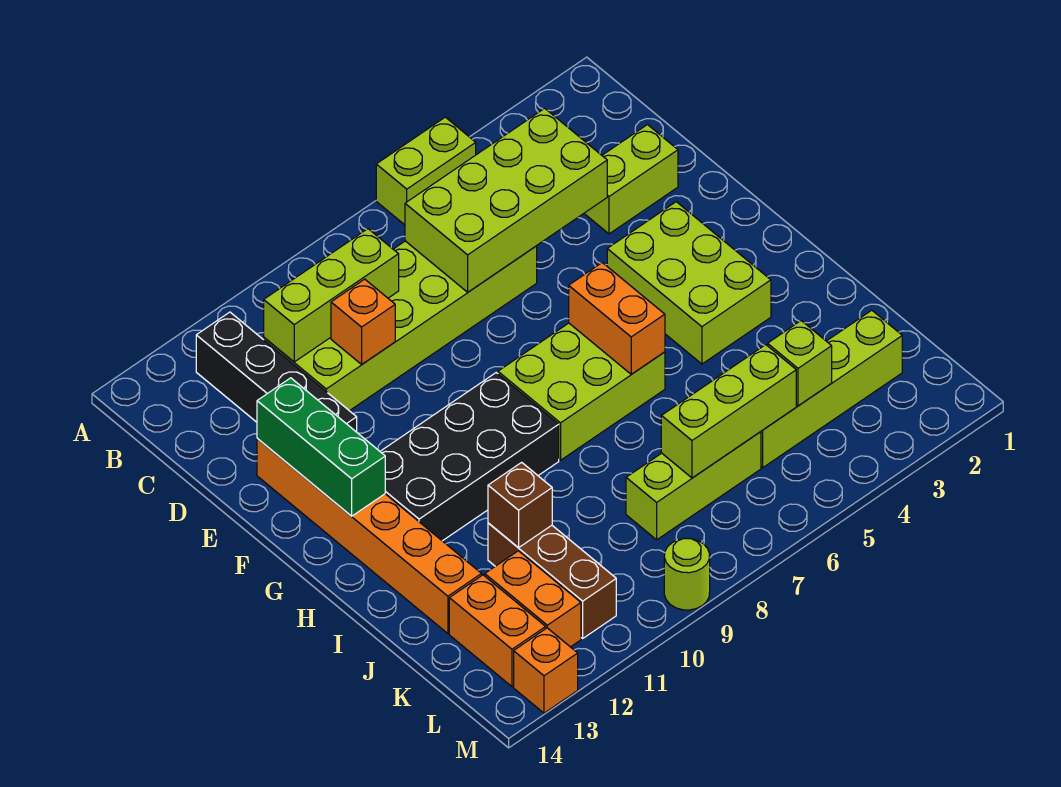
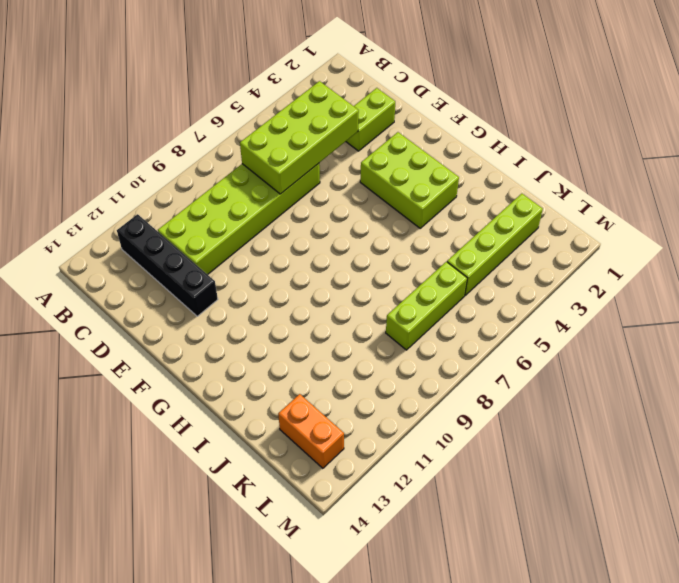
none -> lime brick A5:A6 level 1
none -> orange brick E13:J13 level 1
none -> lime brick G6:H8 level 1

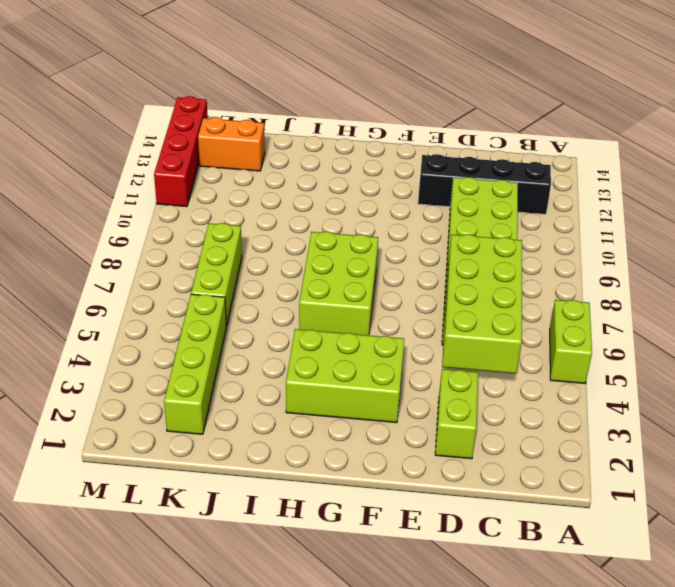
red brick M11:M14 level 1 -> orange brick M13 level 1
none -> orange brick E13:J13 level 1
none -> black brick G9:H12 level 1
none -> brown brick J11:L11 level 1

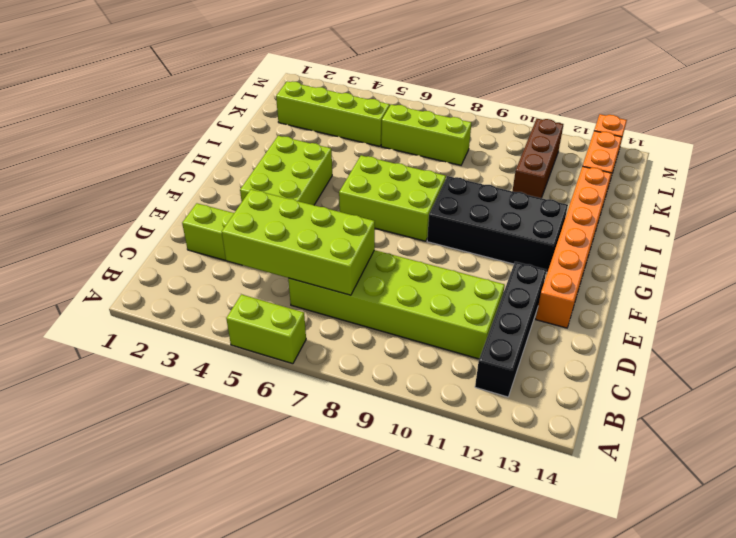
none -> orange brick K12:L12 level 1
none -> lime round brick M9 level 1
none -> lime brick C9:C11 level 2

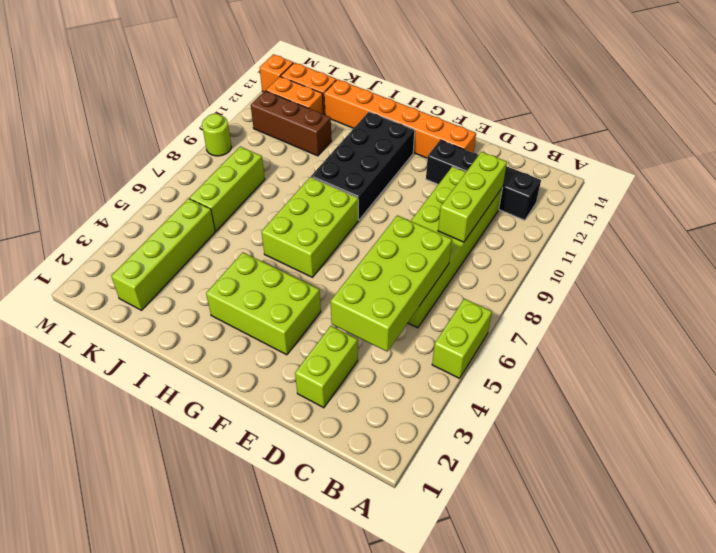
none -> orange brick D10 level 2
none -> green brick E13:G13 level 2
none -> orange brick G6:H6 level 2

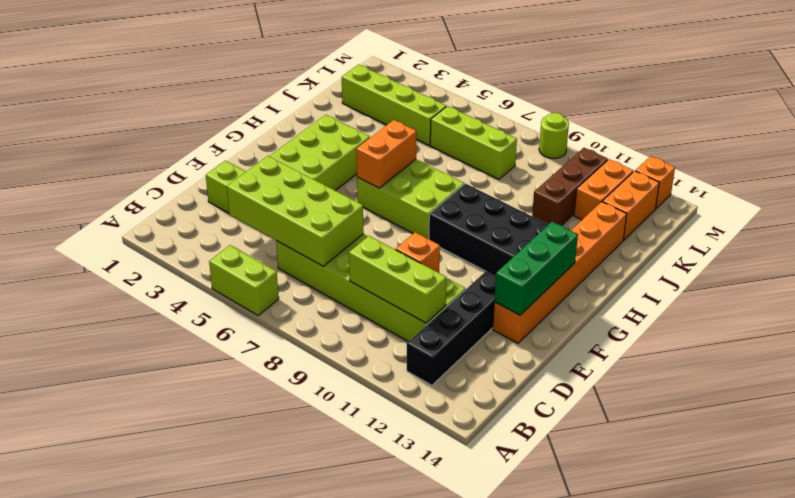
none -> brown brick J11 level 2
none -> lime brick K4 level 2
none -> lime brick K5:K7 level 2

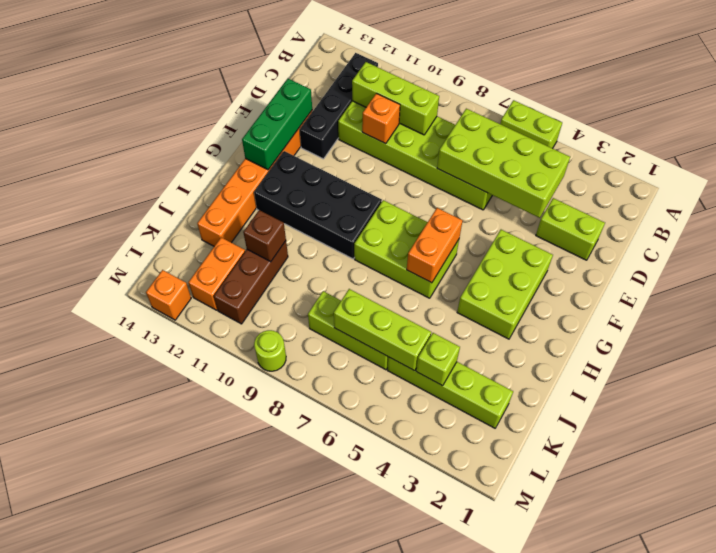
none -> orange brick K13:L13 level 1

